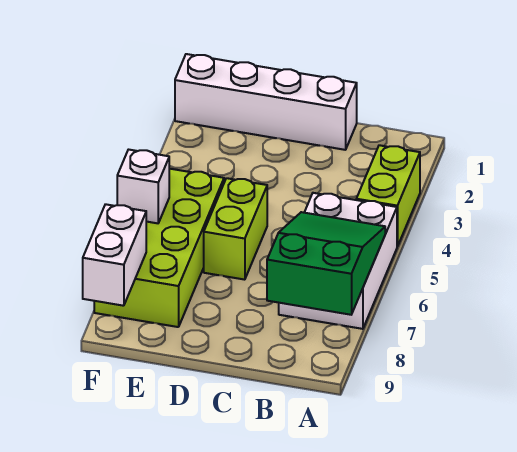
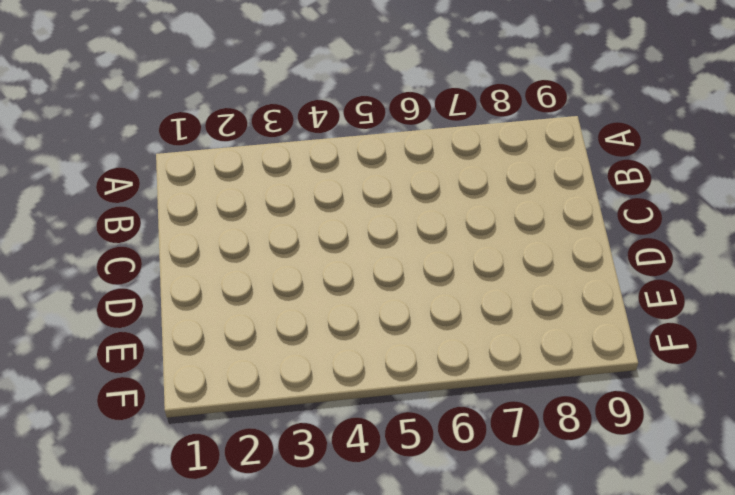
none -> lime brick A3:A4 level 1
none -> white brick A5:B7 level 1

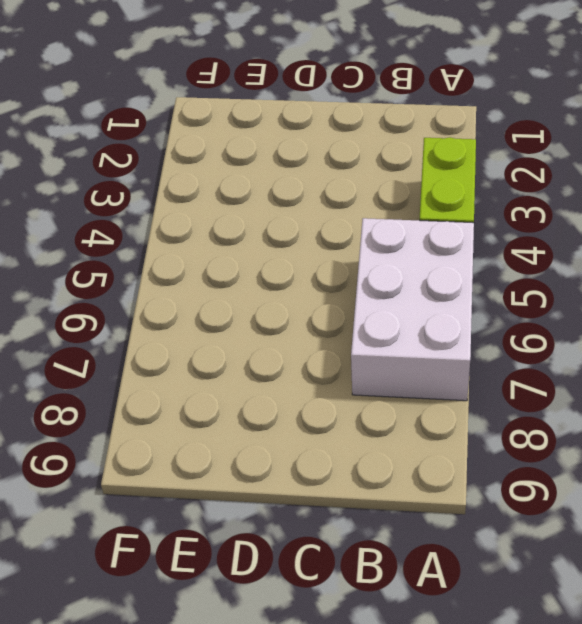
none -> white brick C1:F1 level 1
none -> lime brick D5:D6 level 1

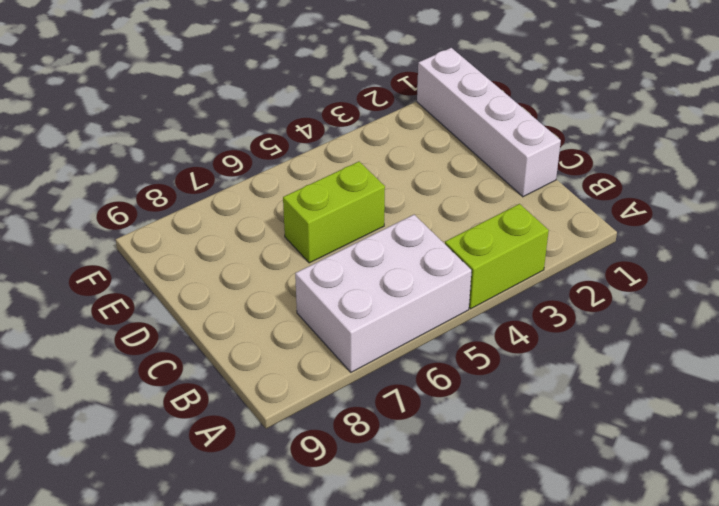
none -> lime brick E5:F8 level 1
none -> green slope A6:B8 level 2 top 8

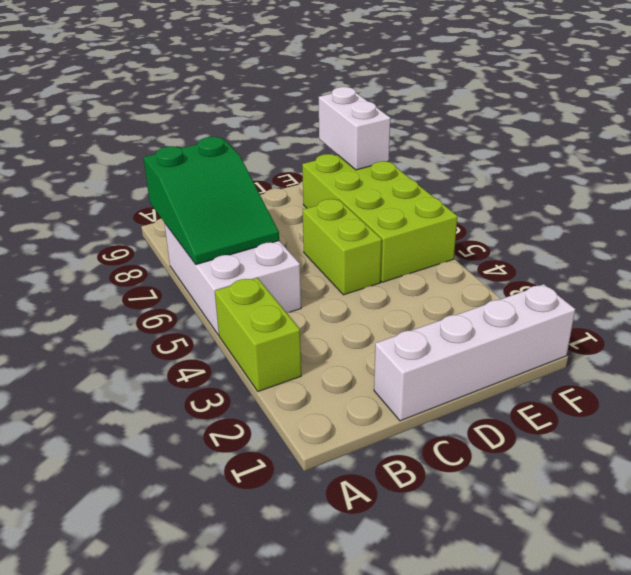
none -> white brick F6 level 2

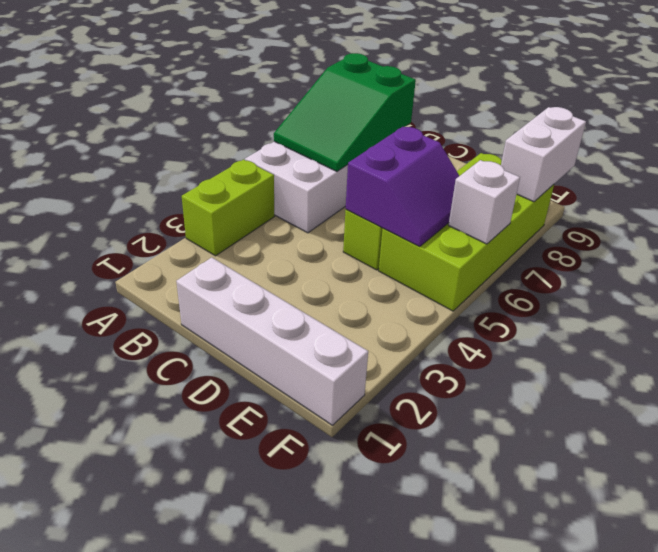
purple slope D5:E6 level 2 top D -> none

